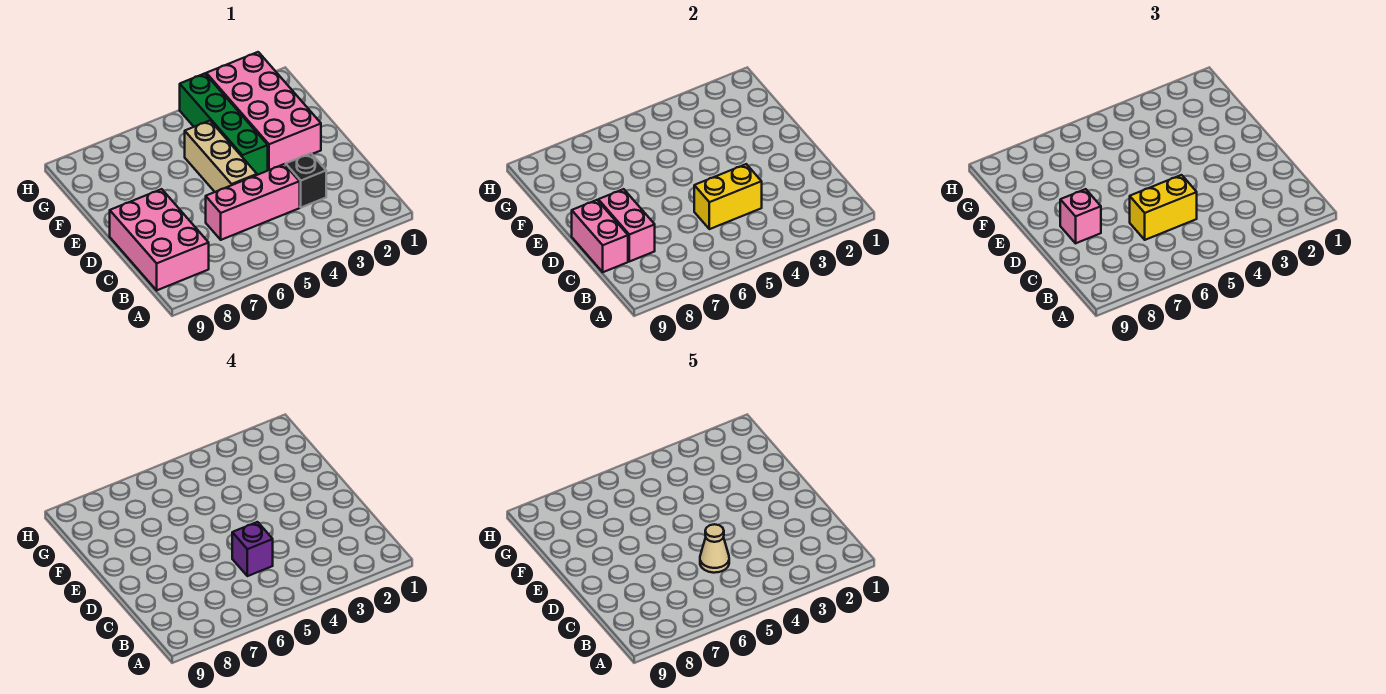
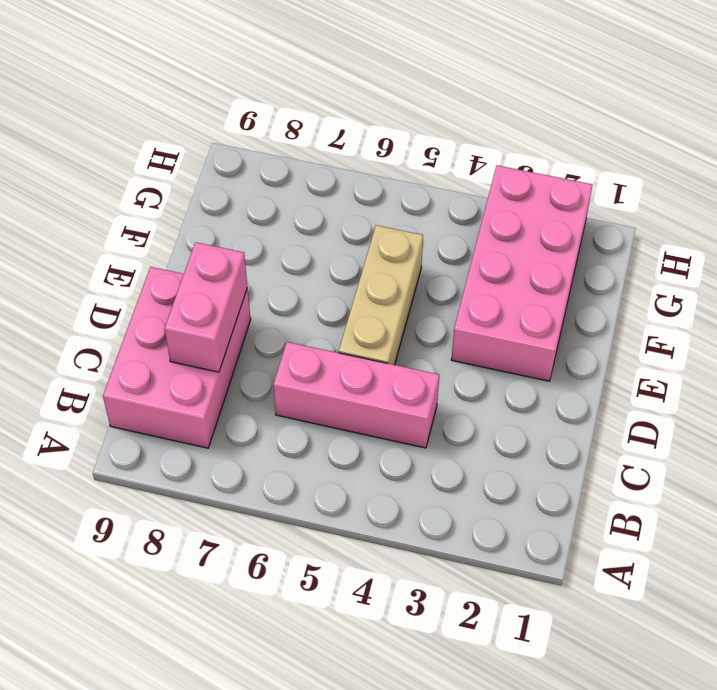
none -> black brick C3 level 1
none -> green brick E4:H4 level 1
none -> yellow brick C4:C5 level 2

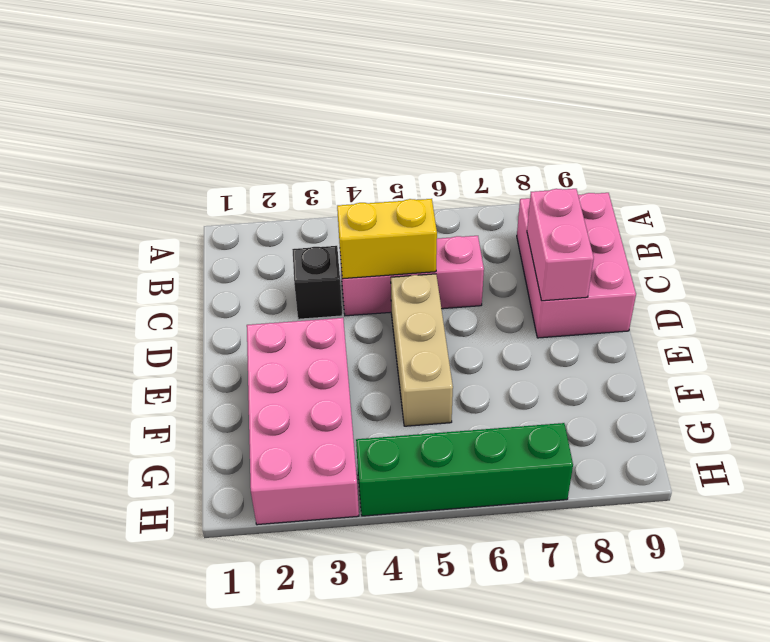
green brick H4:H7 level 1 -> green brick E4:H4 level 1
none -> pink brick C9:D9 level 2
none -> yellow brick C5:C6 level 3
none -> pink brick D8 level 3

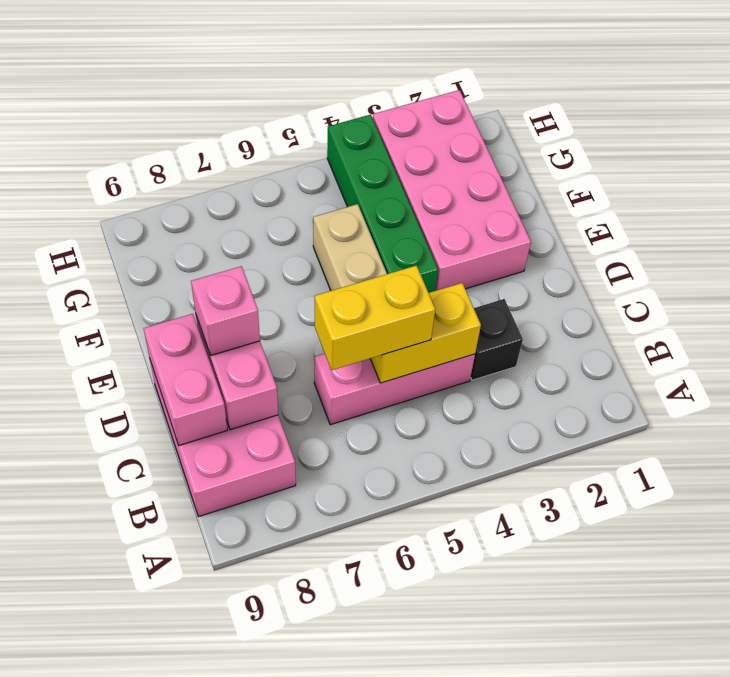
none -> purple brick C5 level 4
none -> tan cone C5 level 5

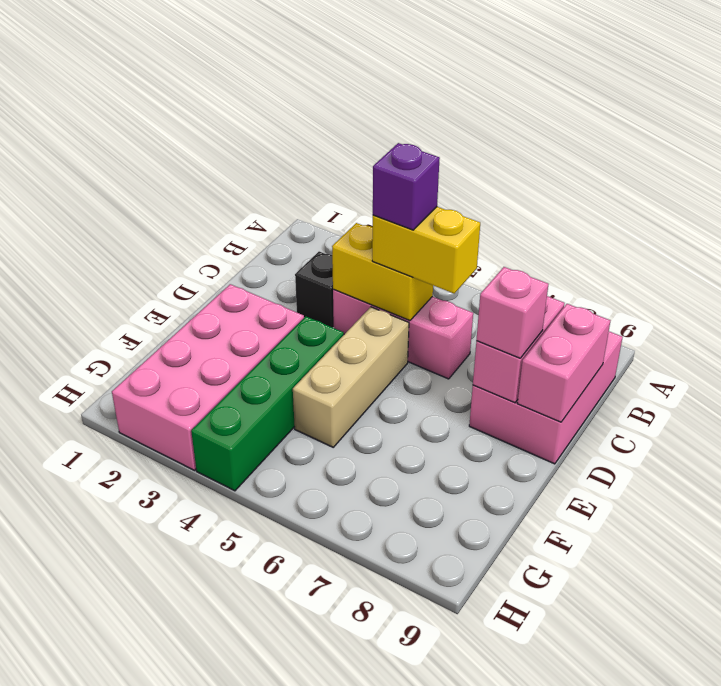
none -> tan cone C5 level 5

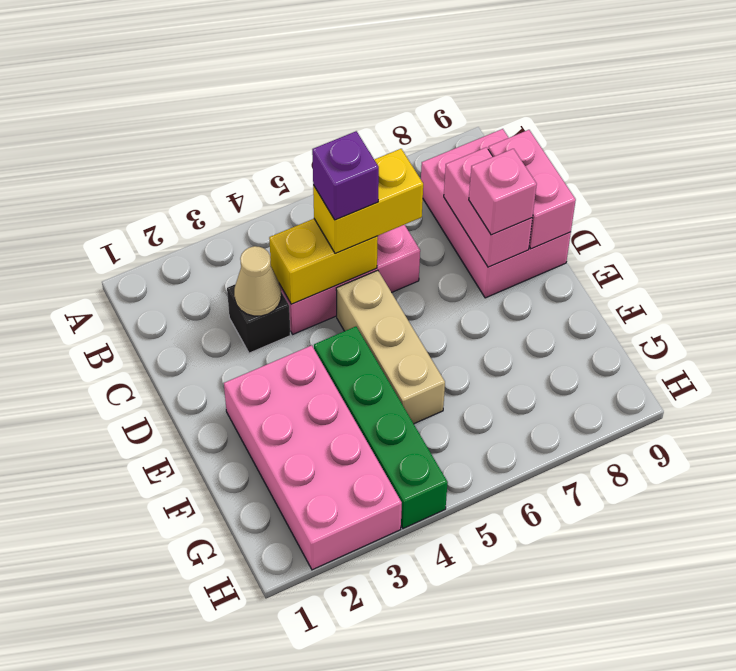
tan cone C3 level 2 -> tan cone C5 level 5

